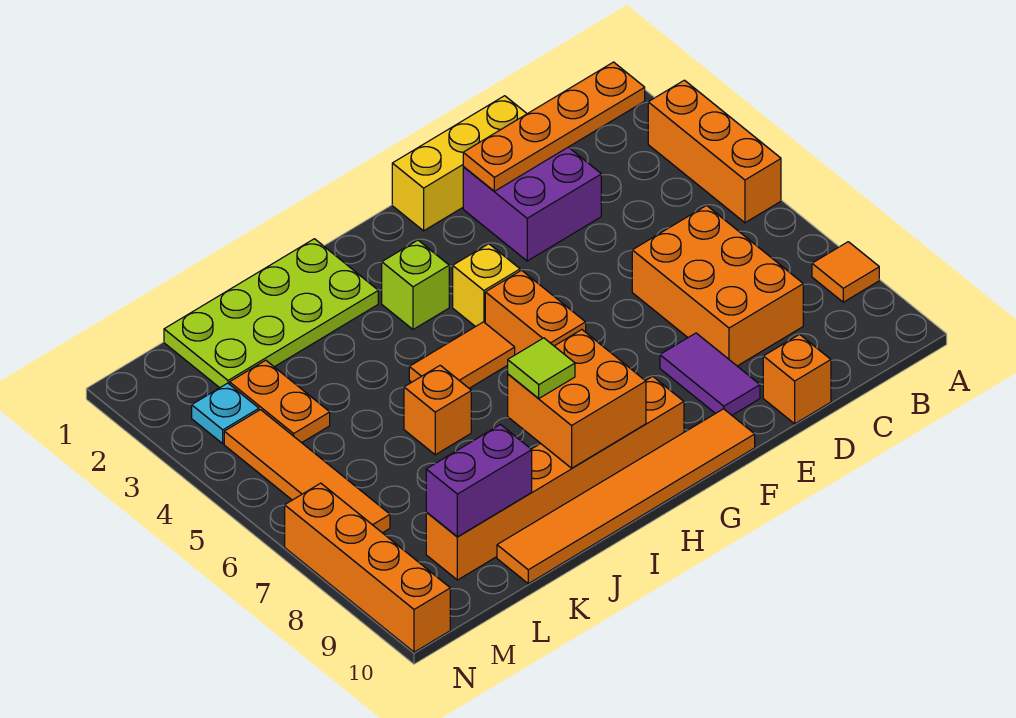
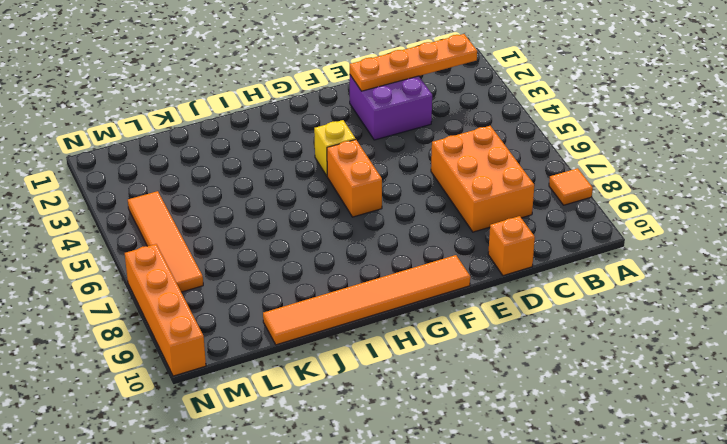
none -> orange brick A3:A5 level 1
none -> yellow brick D1:F1 level 1
none -> purple tile E8:E9 level 1

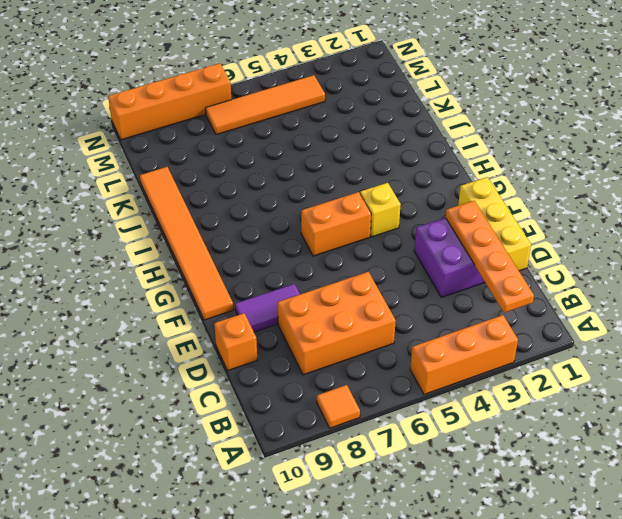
none -> orange brick G9:L9 level 1
none -> lime brick H3 level 1
none -> orange tile H5:I5 level 1

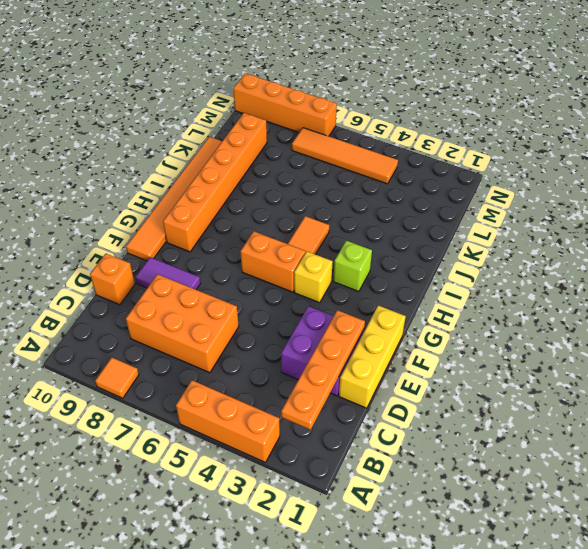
none -> lime plate I1:L2 level 1
none -> orange brick J6 level 1
none -> orange plate L3:L4 level 1

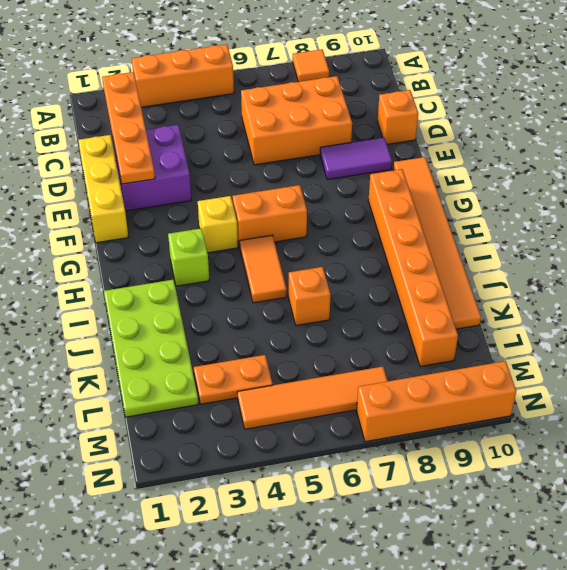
none -> cyan plate M3 level 1
none -> orange brick H8:I9 level 2
none -> purple brick K9:L9 level 2

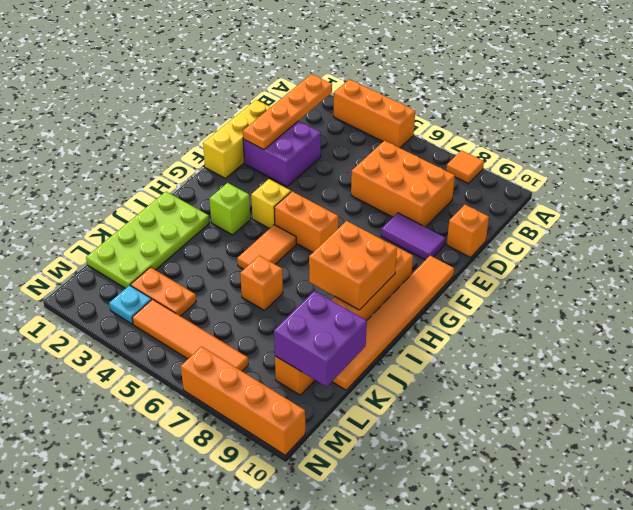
purple brick K9:L10 level 2 -> purple brick K9:L9 level 2
none -> lime tile I8 level 3

